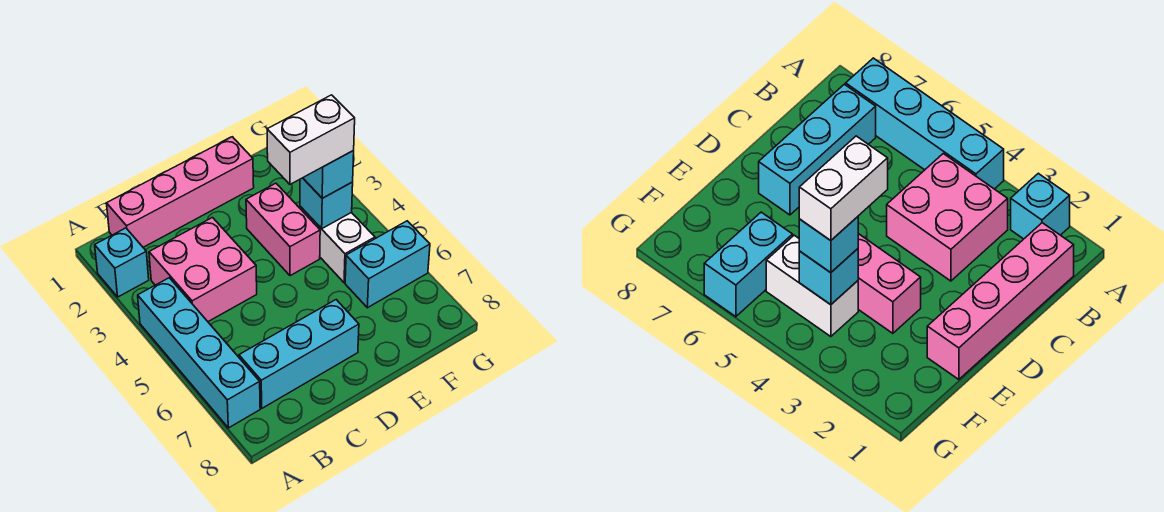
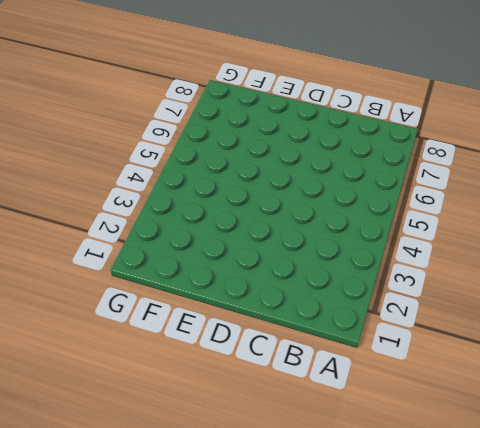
none -> cyan brick A2 level 1
none -> cyan brick A4:A7 level 1

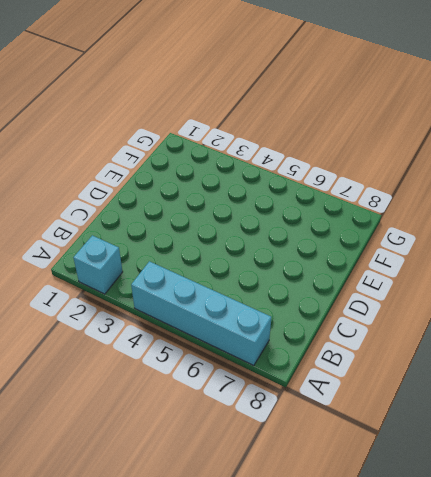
none -> pink brick B1:E1 level 1
none -> pink brick B3:C4 level 1

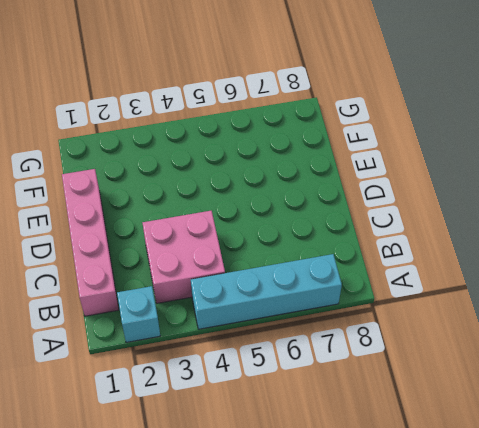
none -> cyan brick B7:D7 level 1
none -> pink brick E3:E4 level 1

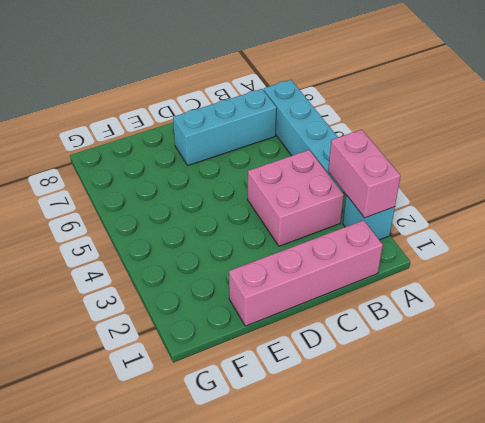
pink brick A2:A3 level 2 -> pink brick E3:E4 level 1
none -> white brick F4:F5 level 1
none -> cyan brick F6:G6 level 1

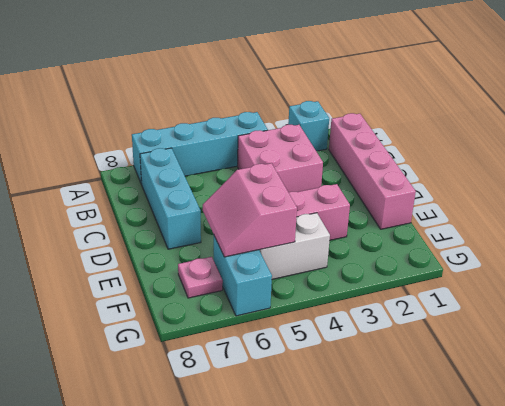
pink slope E5:F6 level 2 top 5 -> none
pink plate F7 level 1 -> none
none -> cyan brick F4 level 2
none -> cyan brick F4 level 3

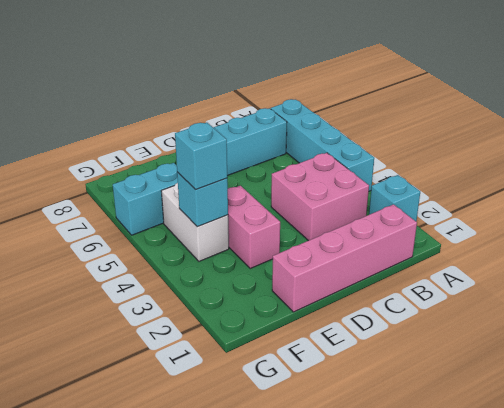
none -> white brick E4:F4 level 4

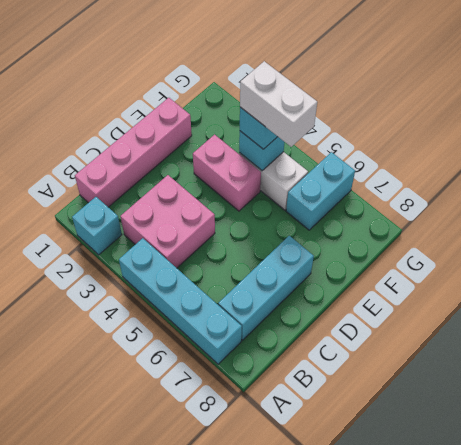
white brick F4:F5 level 4 -> white brick E4:F4 level 4

